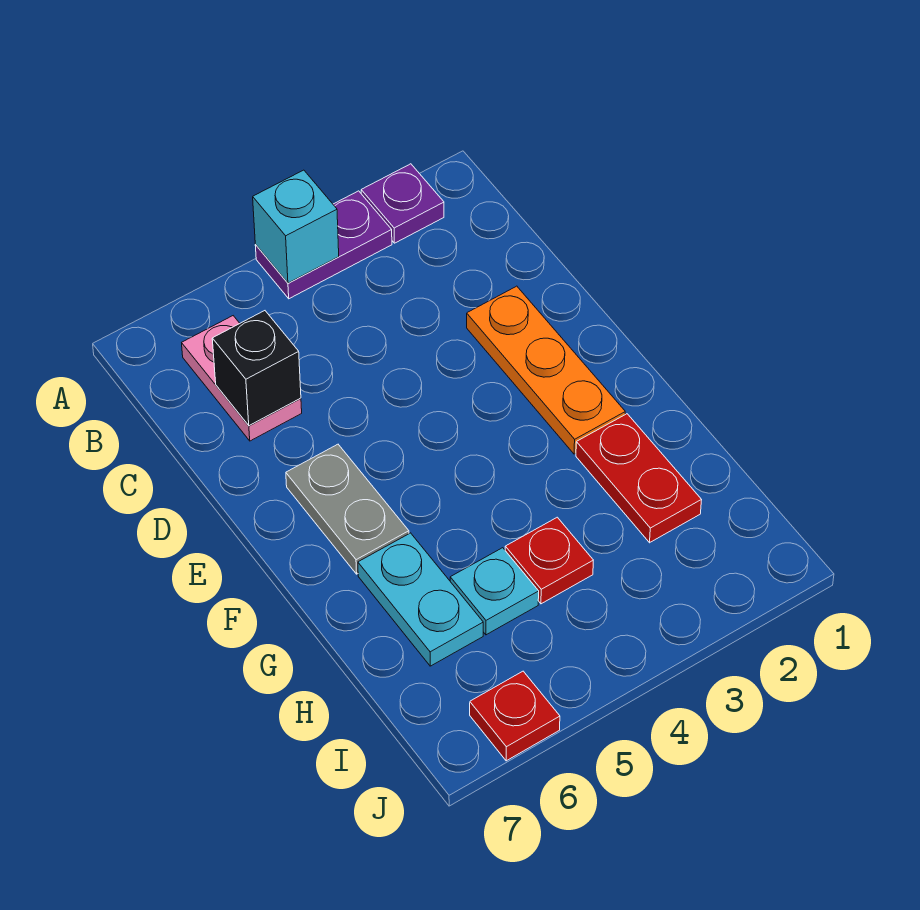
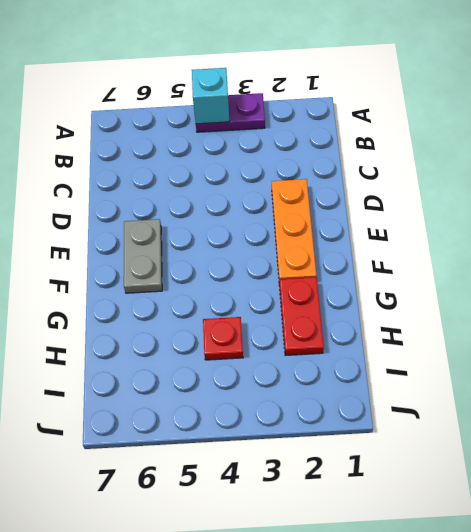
none -> purple plate A2 level 1
none -> pink plate B6:C6 level 1
none -> cyan plate G6:H6 level 1

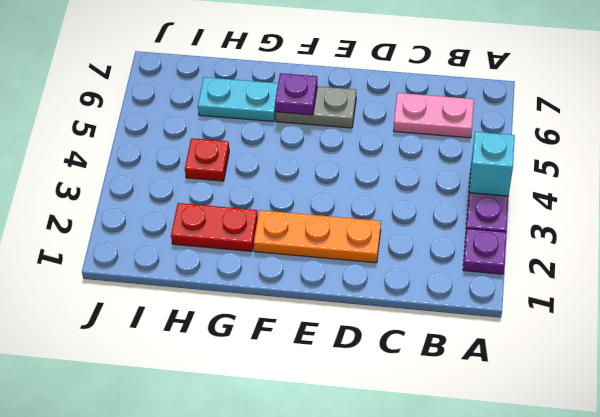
purple plate F6 level 2 -> none
none -> cyan plate H5 level 1
none -> red plate J6 level 1
none -> black brick C6 level 2

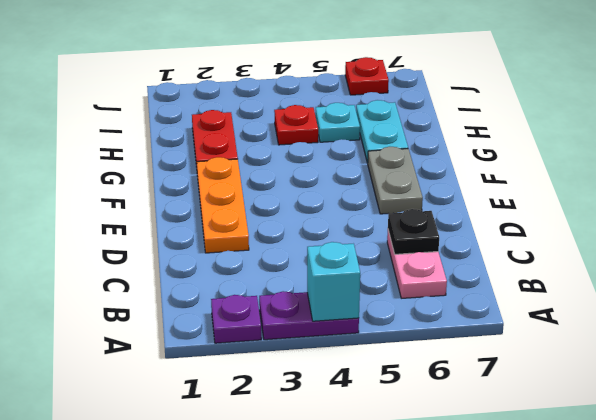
black plate C6 level 2 -> black brick C6 level 2

